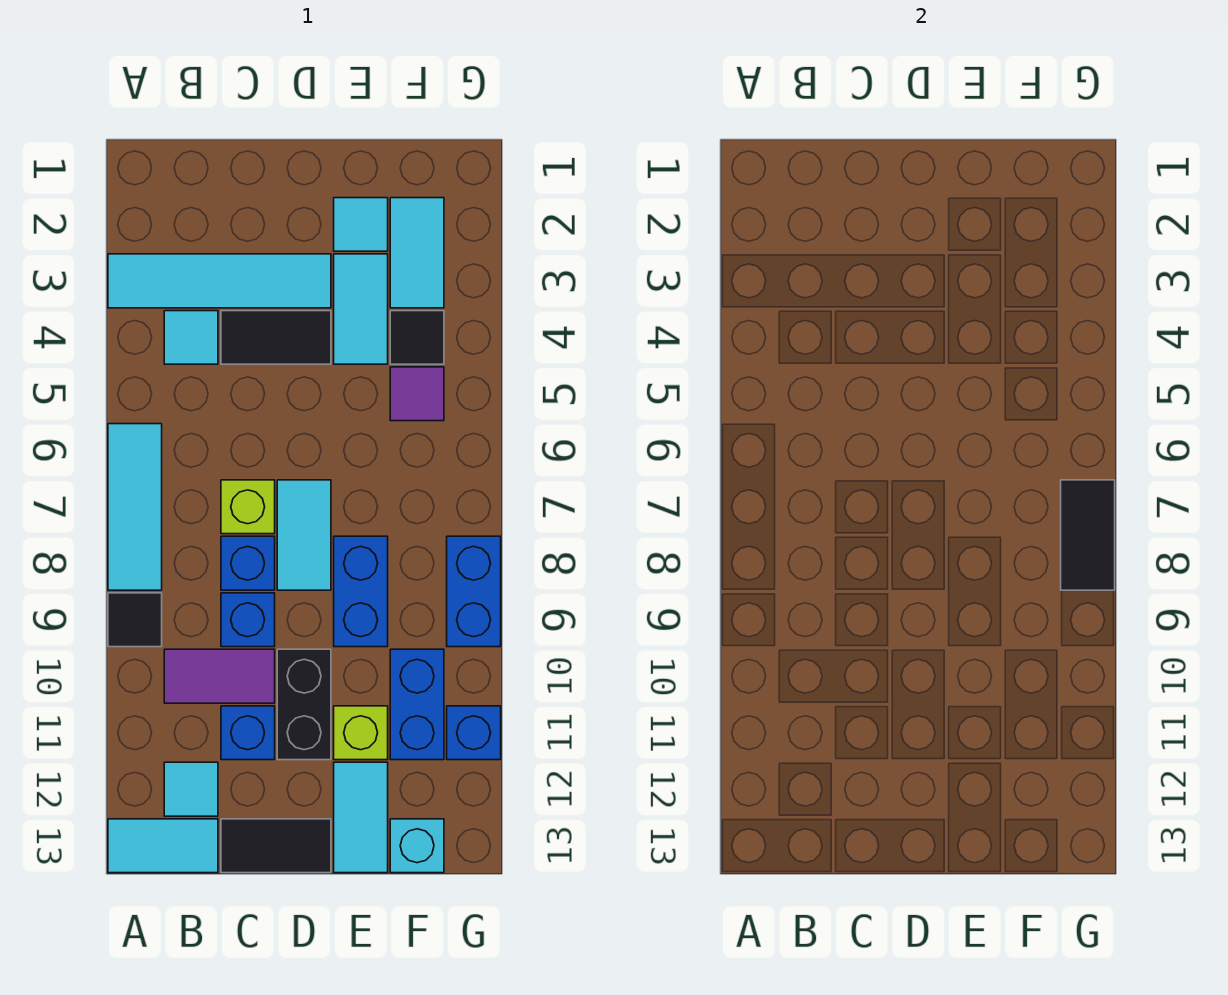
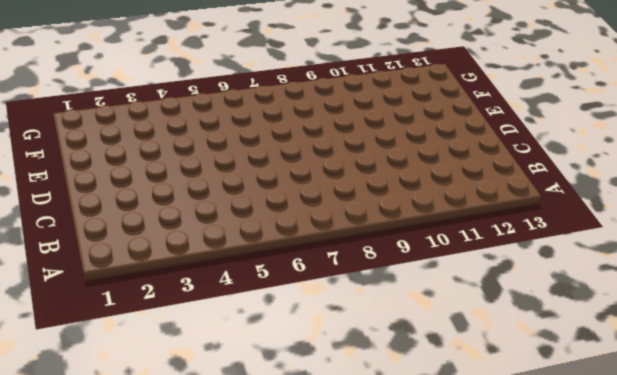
none -> cyan tile A3:D3 level 1
none -> cyan tile A6:A8 level 1
none -> black tile A9 level 1

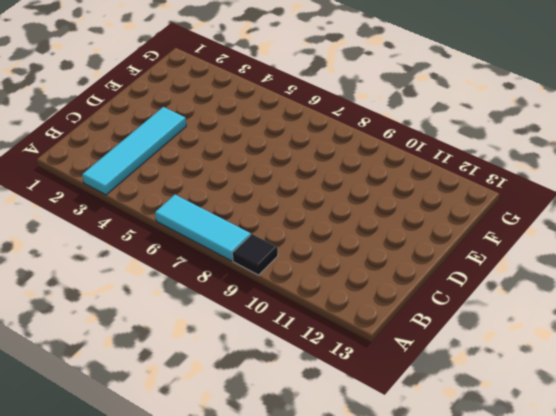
none -> cyan tile A13:B13 level 1
none -> cyan tile B4 level 1
none -> purple tile B10:C10 level 1

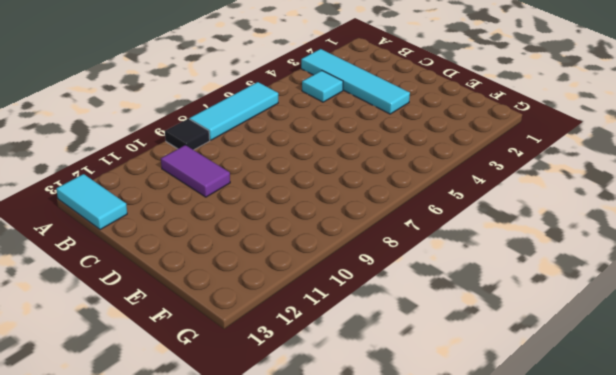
none -> cyan tile B12 level 1
none -> black tile C4:D4 level 1
none -> lime brick C7 level 1

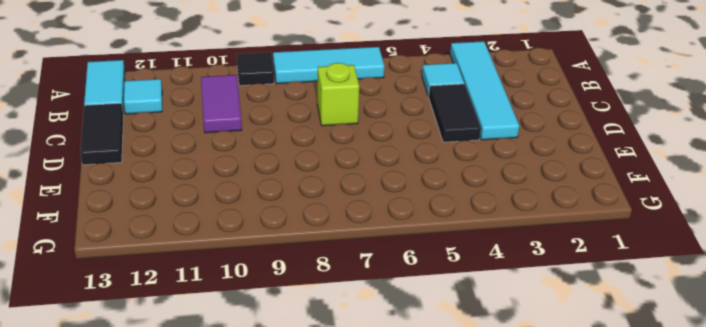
none -> blue brick C8 level 1
none -> blue brick C9 level 1
none -> blue brick C11 level 1

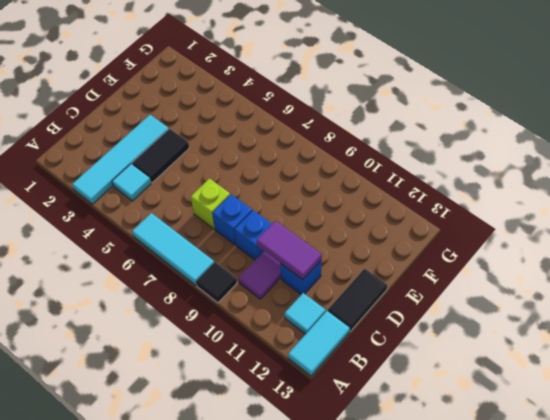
purple tile C10:C11 level 2 -> none
none -> cyan tile D7:D8 level 1
none -> black brick D10:D11 level 1
none -> cyan tile E2 level 1

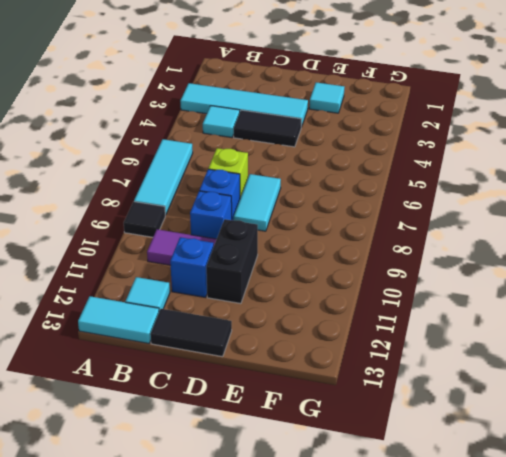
none -> cyan tile E3:E4 level 1
none -> blue brick E8:E9 level 1
none -> lime brick E11 level 1

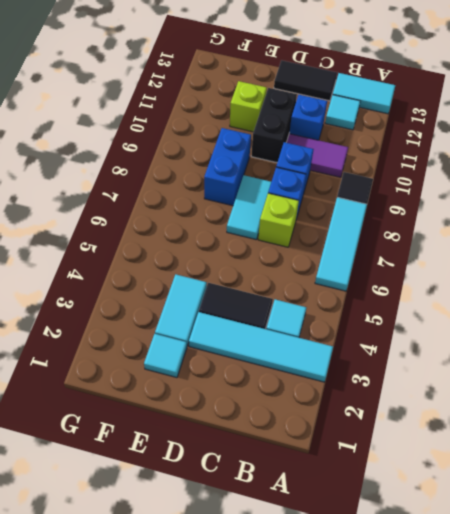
none -> cyan tile E12:E13 level 1
none -> cyan tile F2:F3 level 1
none -> black tile F4 level 1

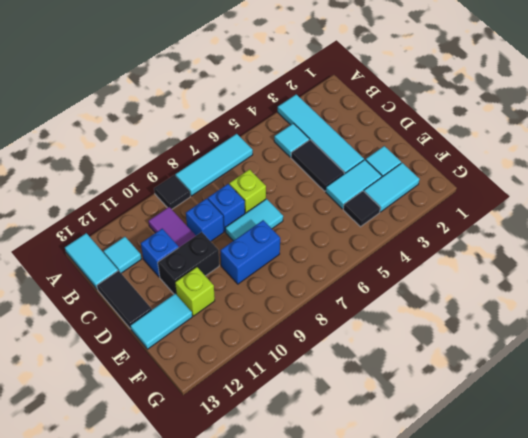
none -> purple tile F5 level 1
none -> blue brick F10:F11 level 1
none -> cyan brick F13 level 1

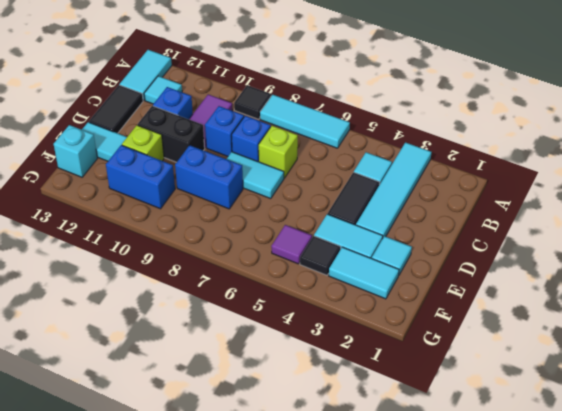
none -> blue brick G8:G9 level 1
none -> blue brick G11 level 1
none -> black tile G7:G8 level 2

